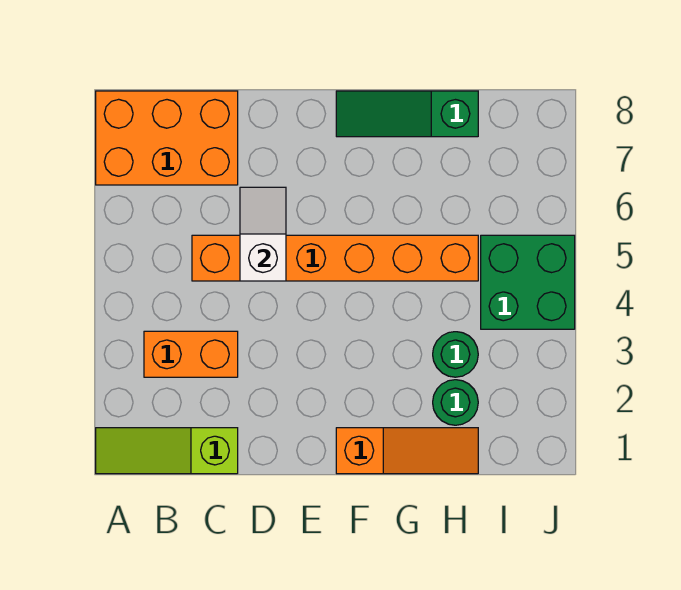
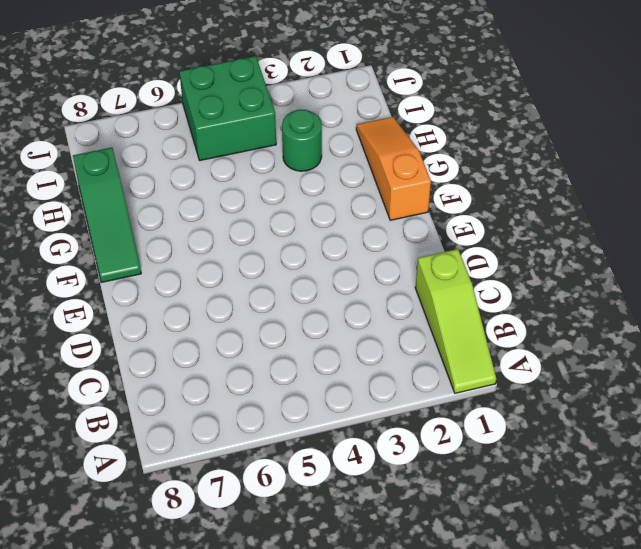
none -> orange brick A7:C8 level 1
none -> orange brick B3:C3 level 1

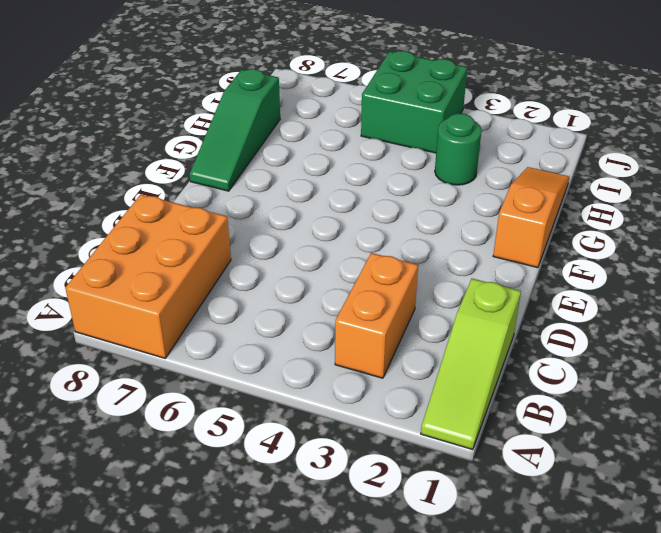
none -> orange brick C5:H5 level 1
none -> green round brick H2 level 1

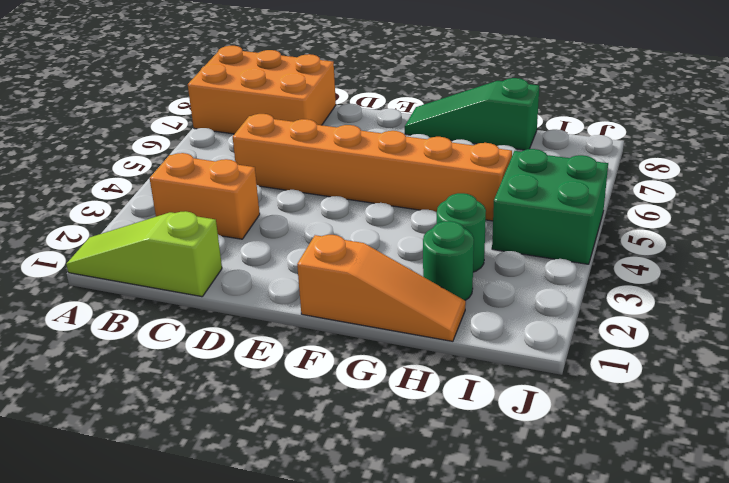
none -> white slope D5:D6 level 2 top 5

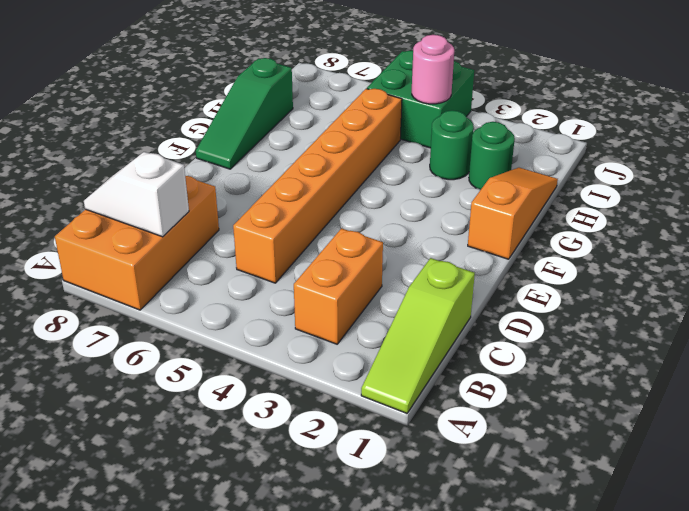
white slope B7:B8 level 2 top 7 -> white slope D5:D6 level 2 top 5
pink round brick I4 level 2 -> none

